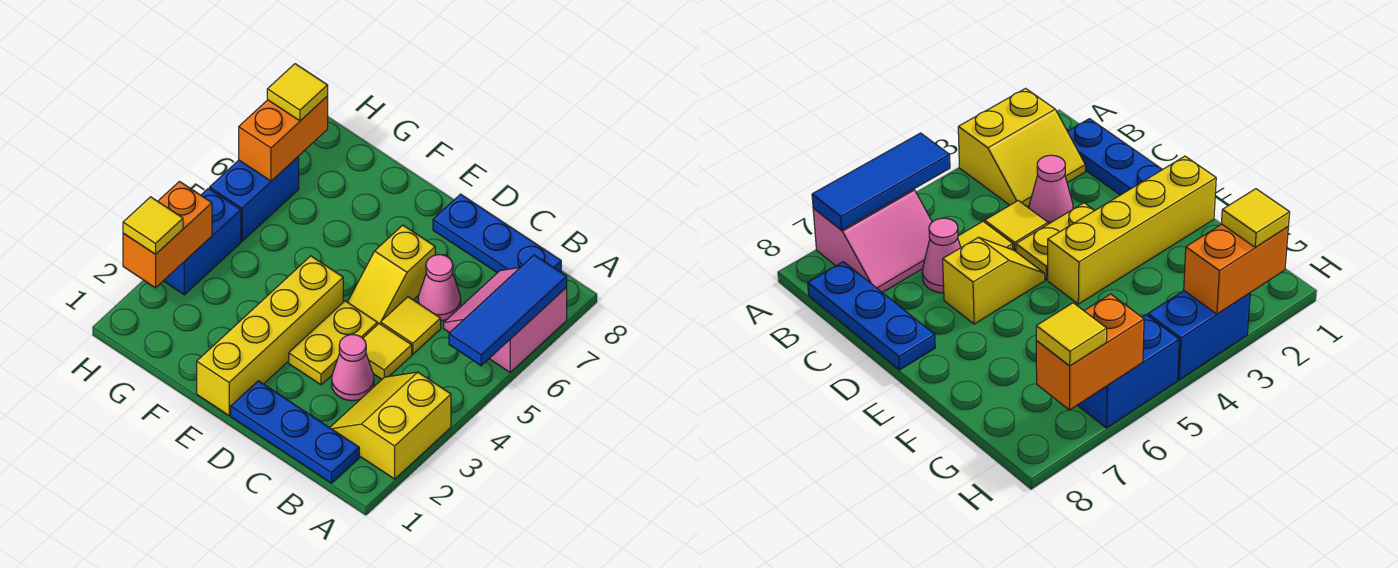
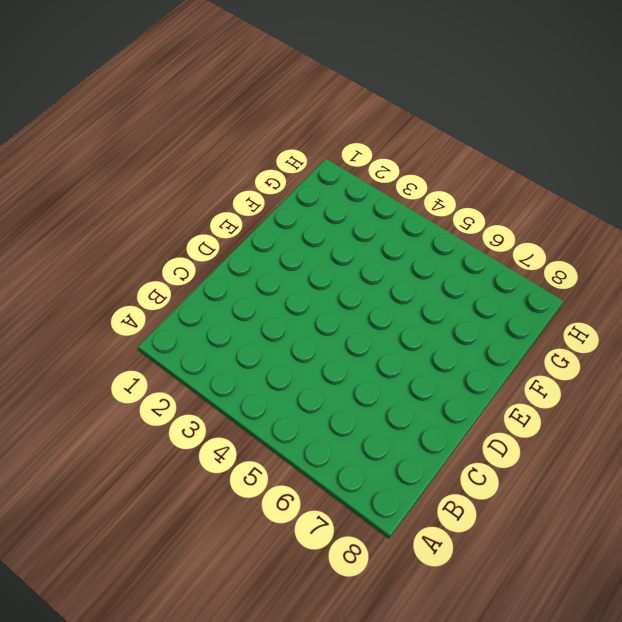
none -> yellow slope A2:B3 level 1 top A
none -> pink slope A6:B7 level 1 top A
none -> blue plate B1:D1 level 1

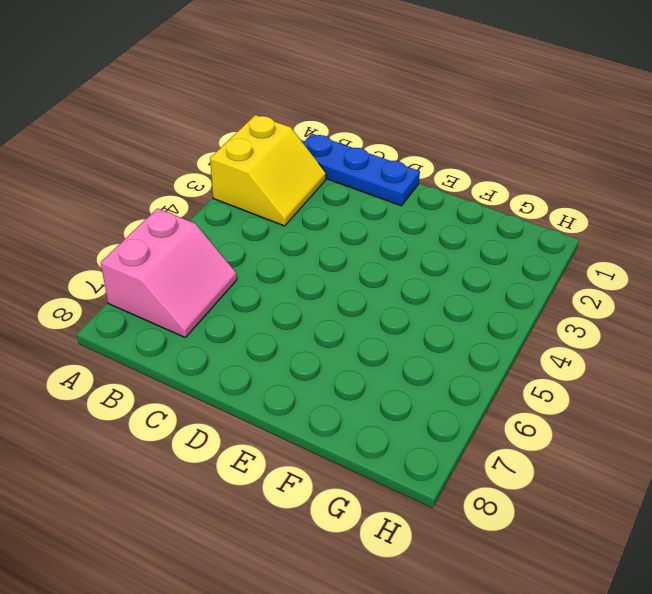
none -> blue plate B8:D8 level 1
none -> pink cone C3 level 1
none -> yellow tile C4 level 1

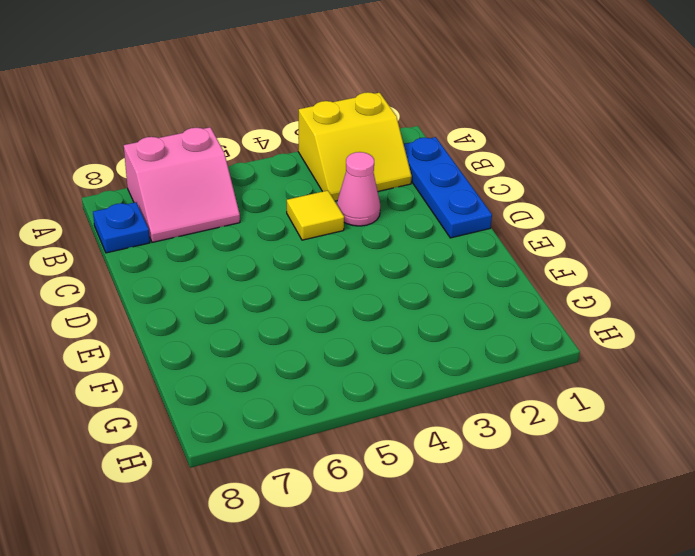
blue plate B8 level 1 -> blue plate B8:D8 level 1
none -> yellow tile C5 level 1
none -> pink cone C6 level 1
none -> yellow plate D3:D4 level 1

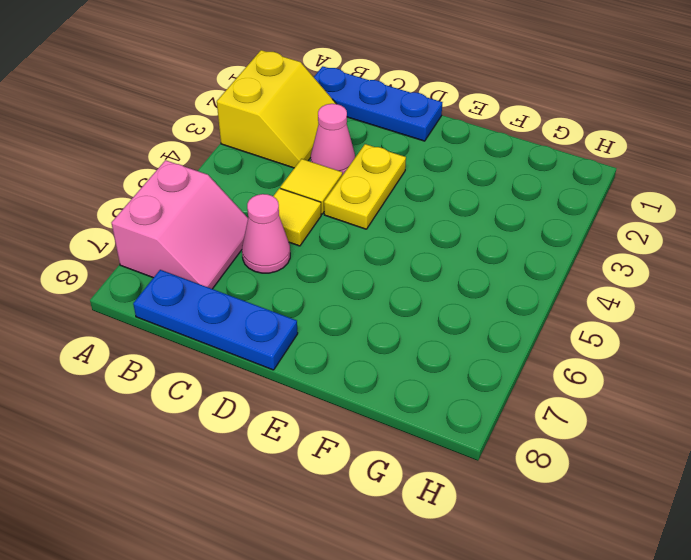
none -> yellow slope D5:D6 level 1 top 6
none -> yellow brick E1:E4 level 1
none -> blue brick H3:H4 level 1

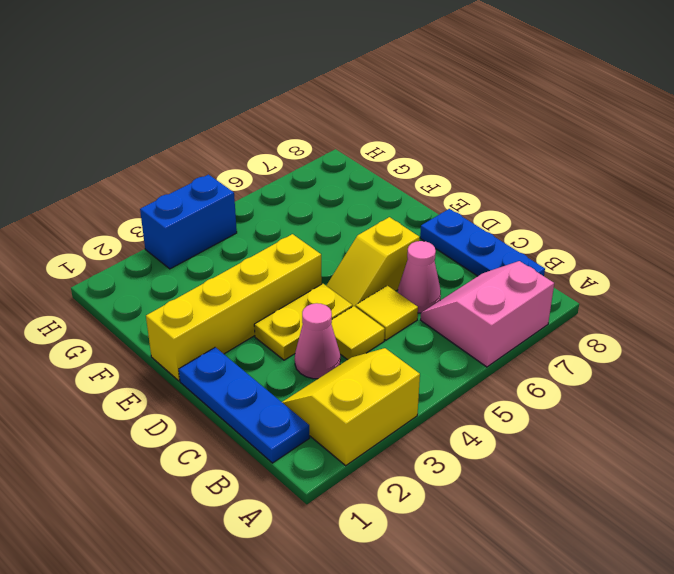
none -> blue brick H5:H6 level 1
none -> blue tile A5:A7 level 2
none -> orange brick H2:H3 level 2

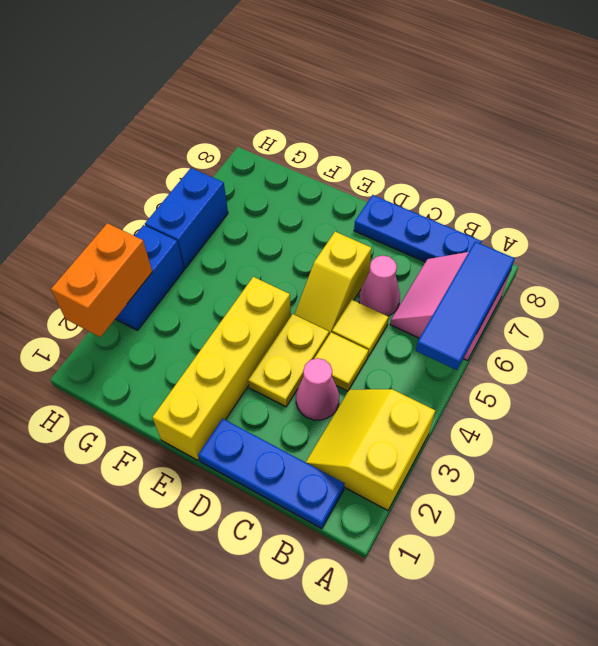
none -> orange brick H6:H7 level 2
none -> yellow tile H2 level 3
none -> yellow tile H7 level 3

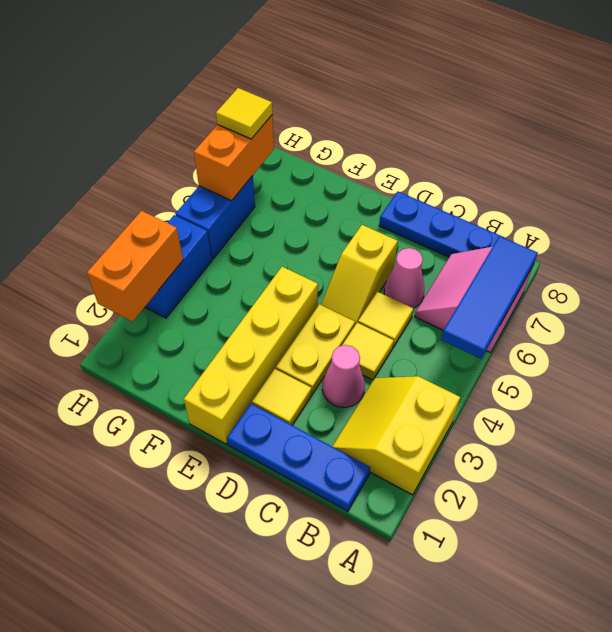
yellow tile D2 level 1 -> yellow tile H2 level 3

